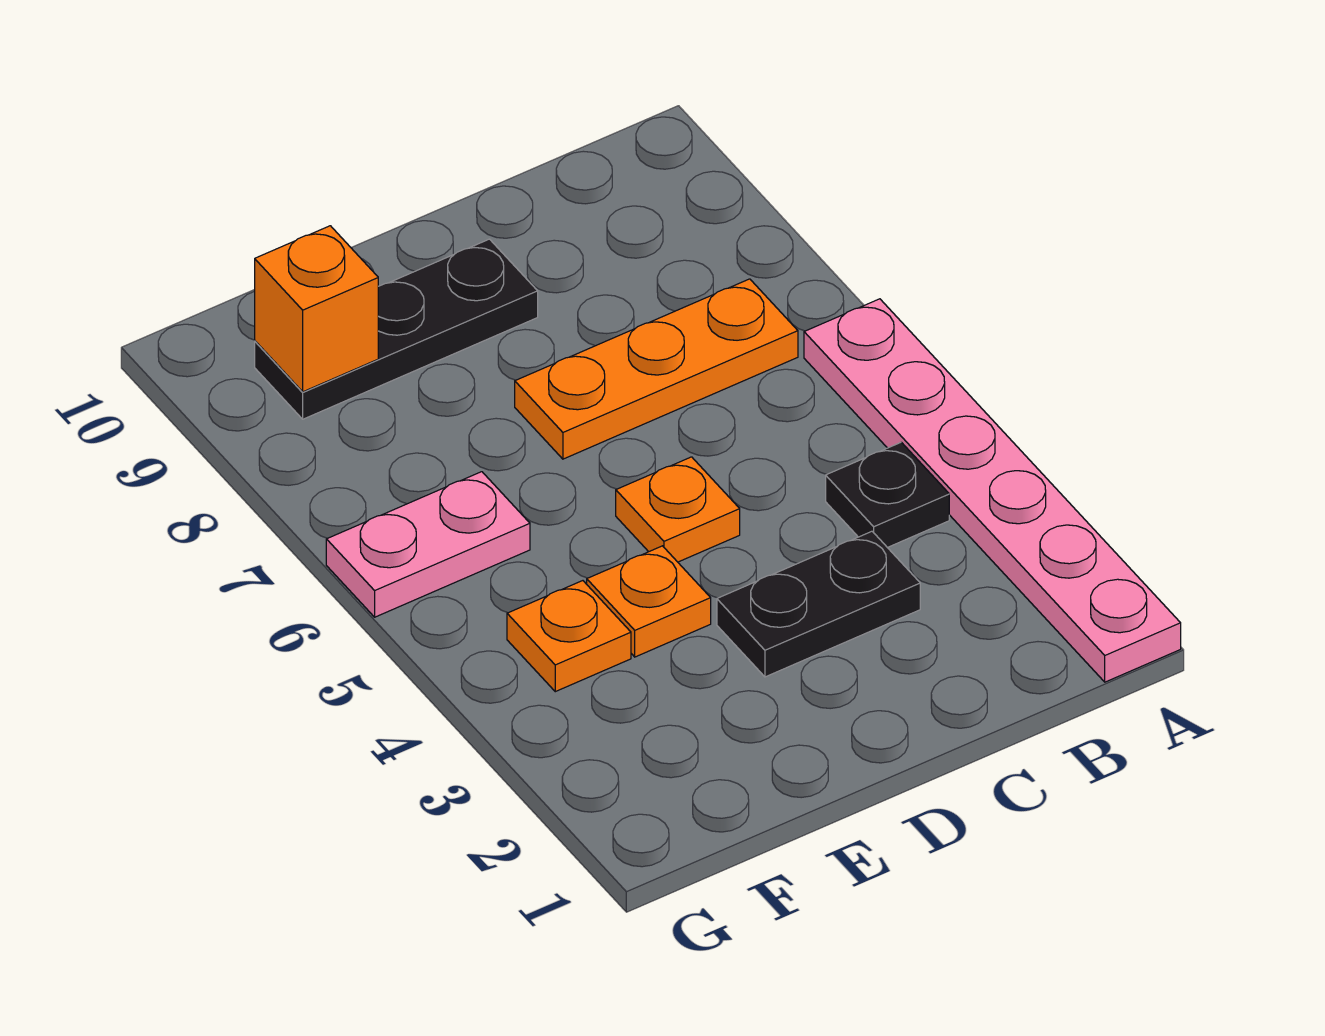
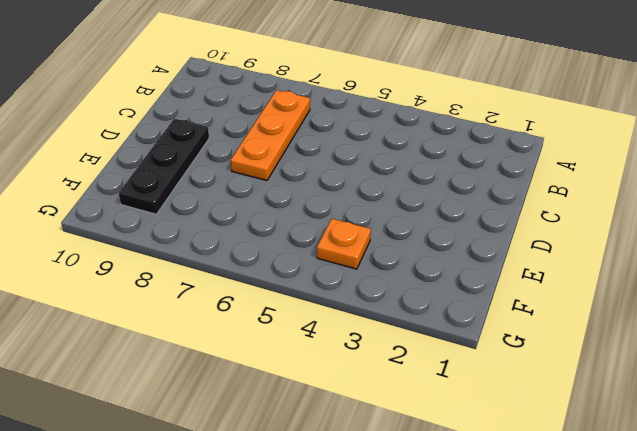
none -> pink plate A1:A6 level 1
none -> black plate B4 level 1

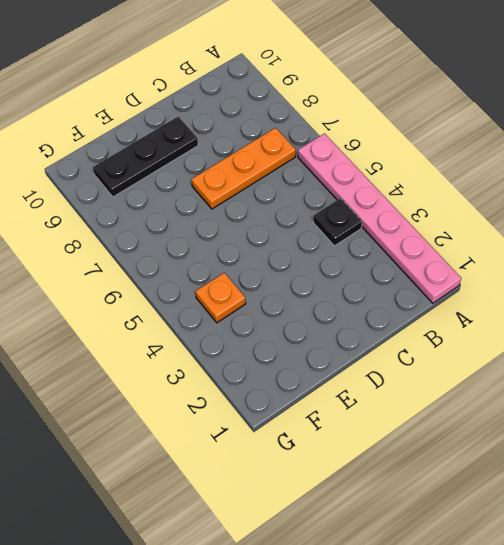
none -> black plate C3:D3 level 1
none -> orange plate D5 level 1

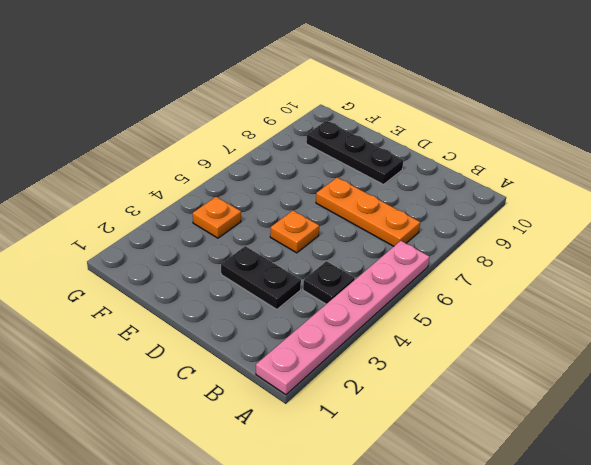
none -> orange plate E4 level 1
none -> pink plate F6:G6 level 1

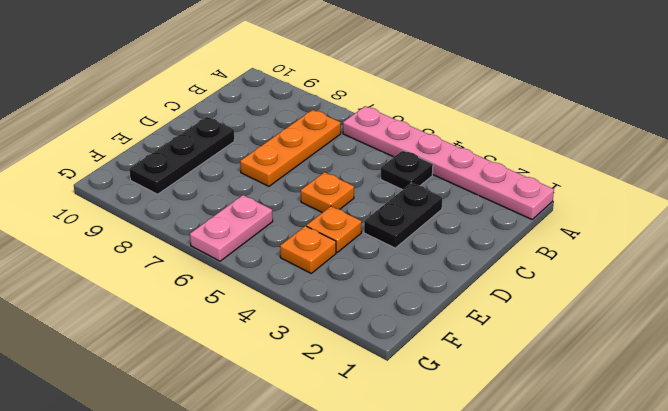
none -> orange brick F9 level 2

